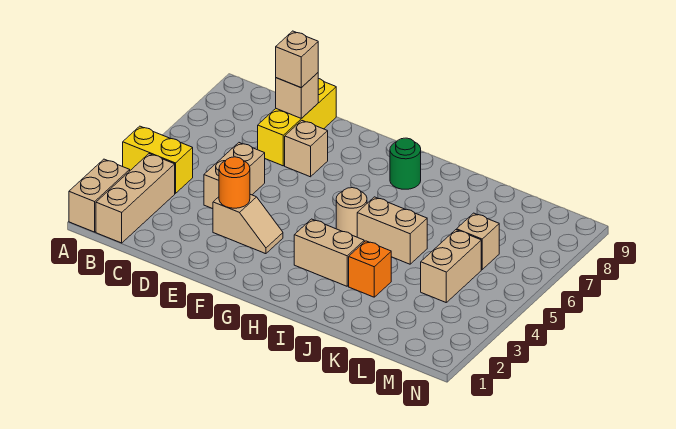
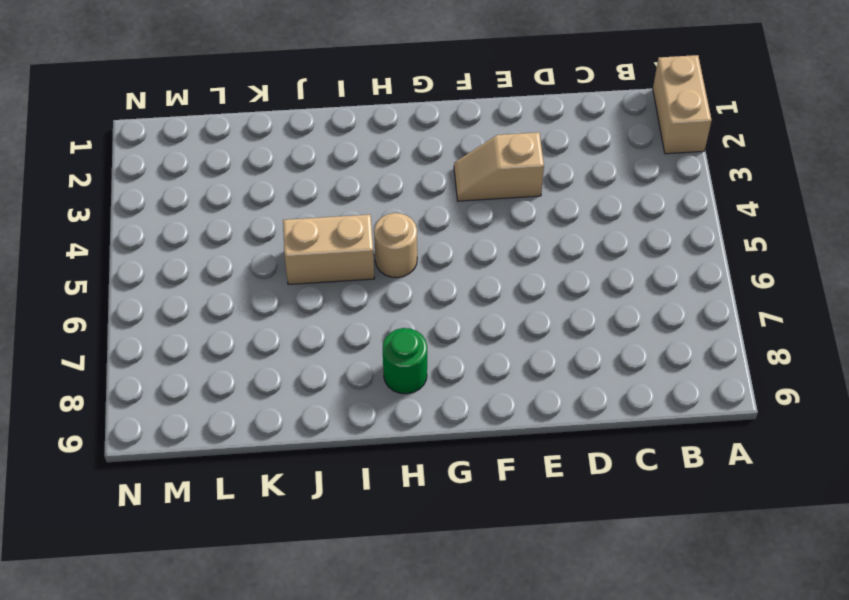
none -> yellow brick A4:B4 level 1
none -> tan brick B1:B3 level 1
none -> tan brick D4:D5 level 1

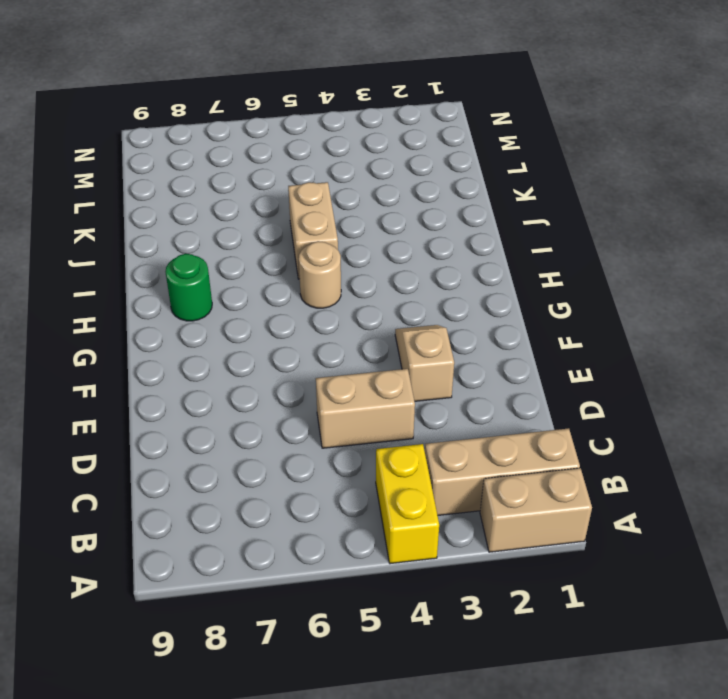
none -> yellow brick D7:D9 level 1
none -> tan brick E7 level 1
none -> tan brick H3:I3 level 1

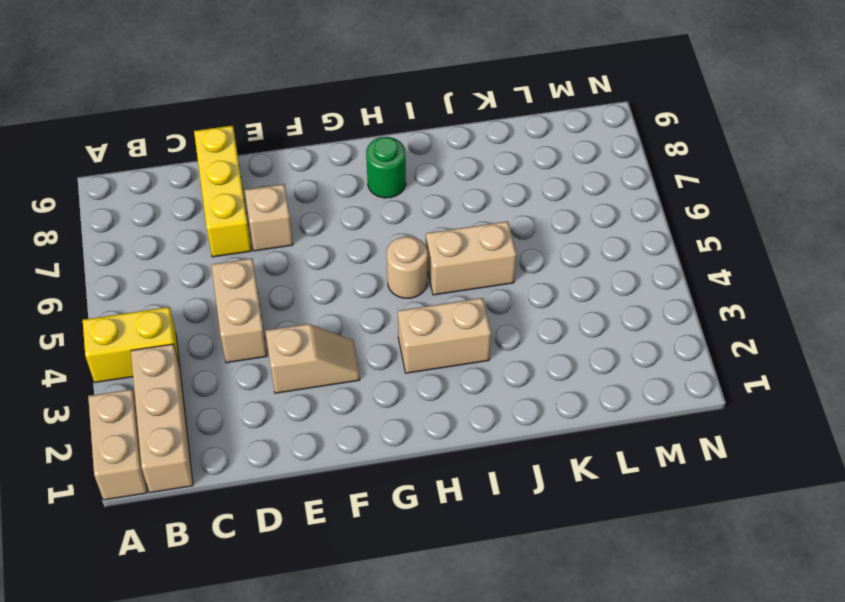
none -> orange brick J3 level 1
none -> tan brick L4:L5 level 1
none -> tan brick L6 level 1

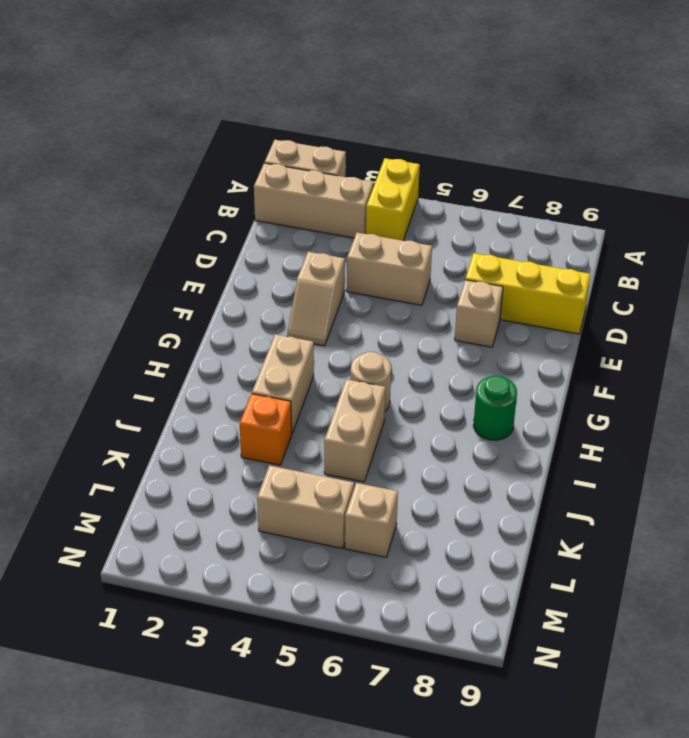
none -> tan brick D8 level 2
none -> orange round brick E3 level 2
none -> tan brick D8 level 3

